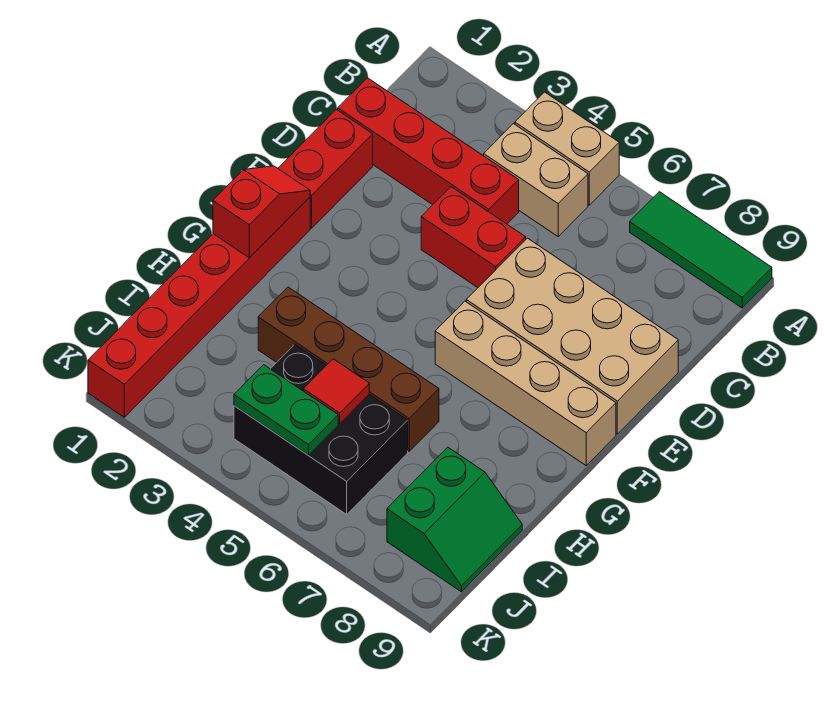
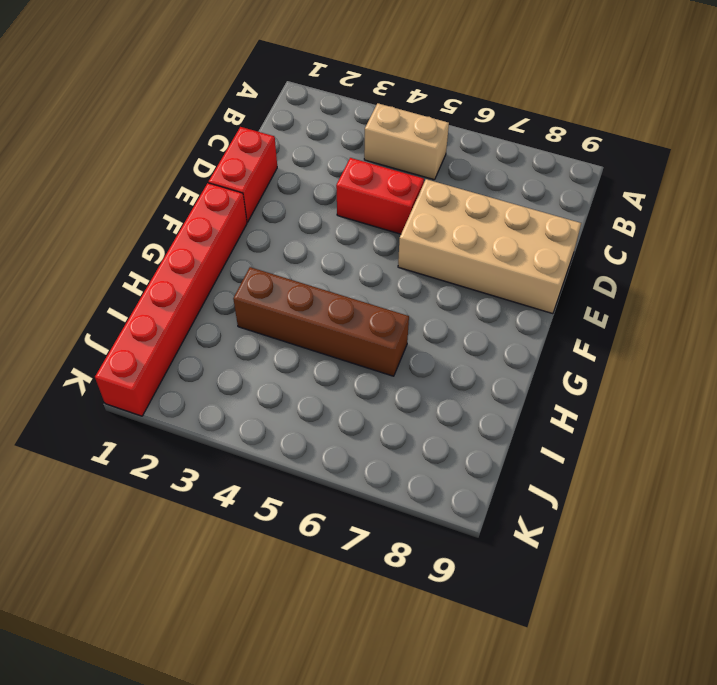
none -> tan brick A4:A5 level 1
none -> green tile A7:A9 level 1
none -> red brick C1:C4 level 1

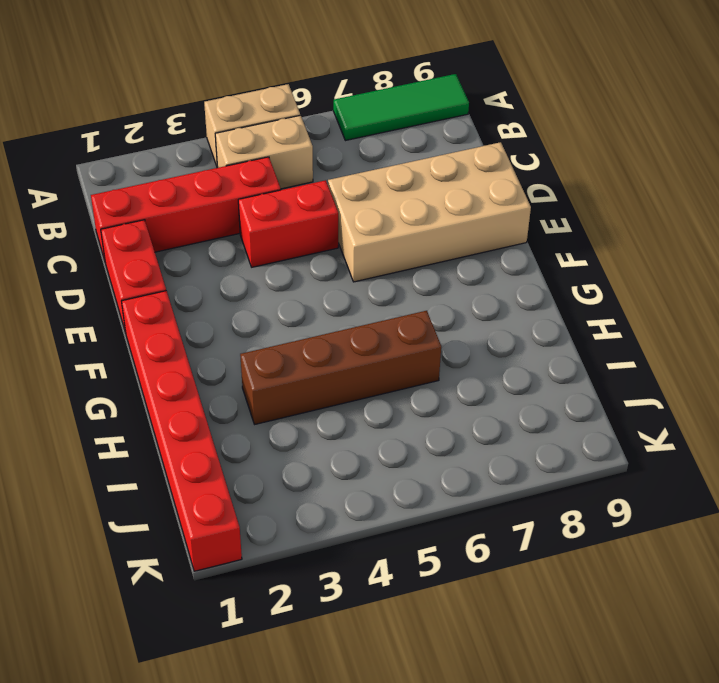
none -> tan brick F6:F9 level 1
none -> black brick I4:J6 level 1
none -> green slope I8:J9 level 1 top 8

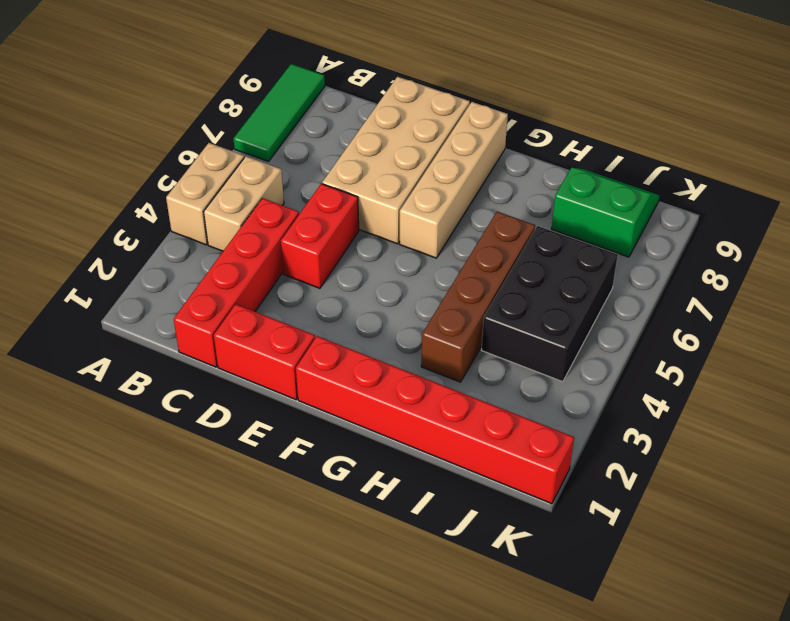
none -> red slope F1:G1 level 2 top G
none -> red tile I5 level 2
none -> green plate J4:J5 level 2

